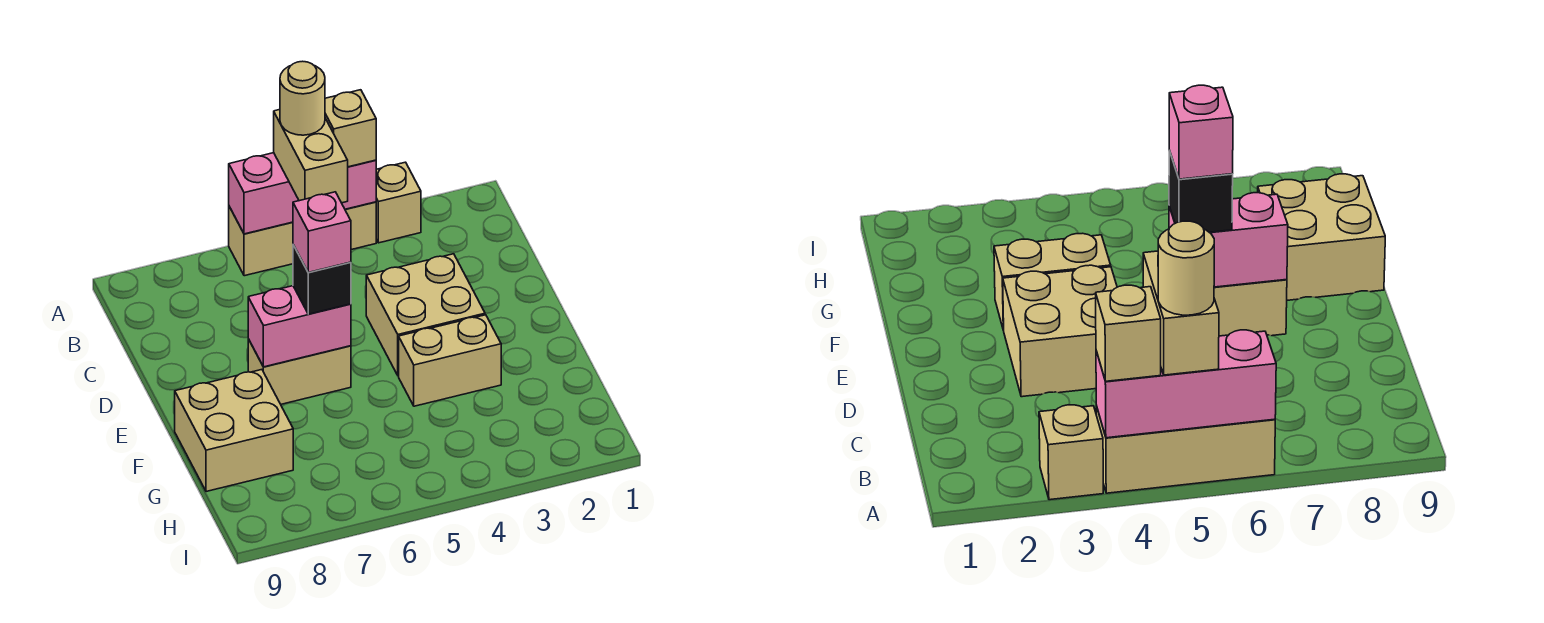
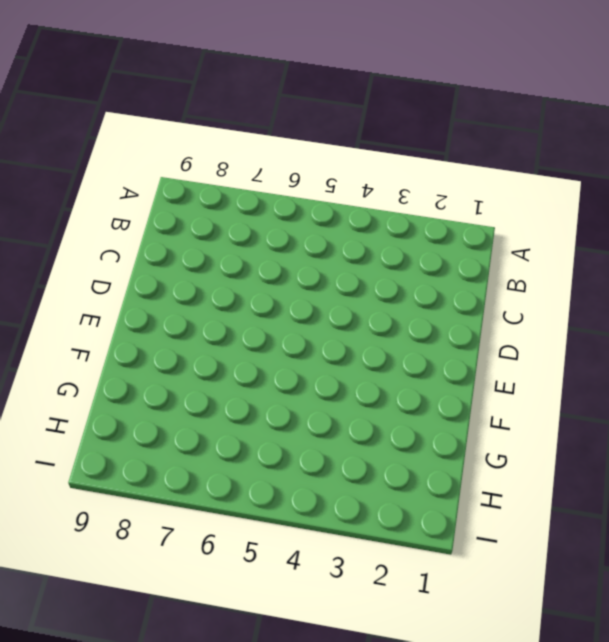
none -> tan brick A3 level 1
none -> tan brick A4:A6 level 1
none -> tan brick D3:E4 level 1

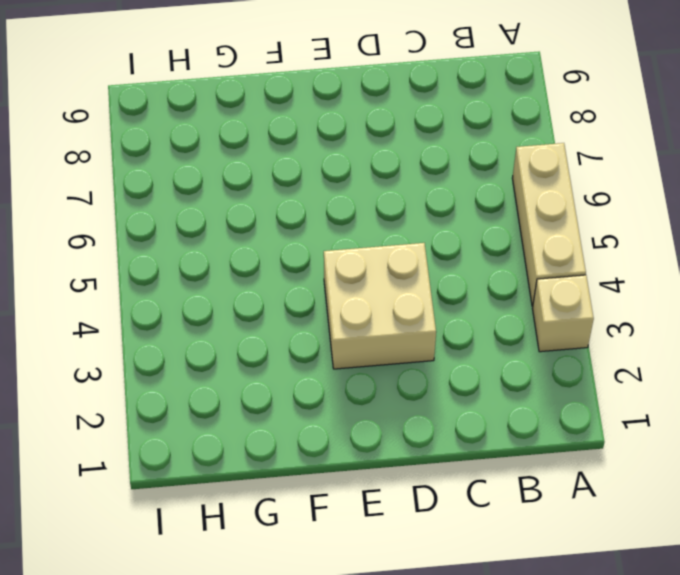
none -> tan brick E6:E7 level 1
none -> tan brick F3:F4 level 1
none -> tan brick F8:G9 level 1

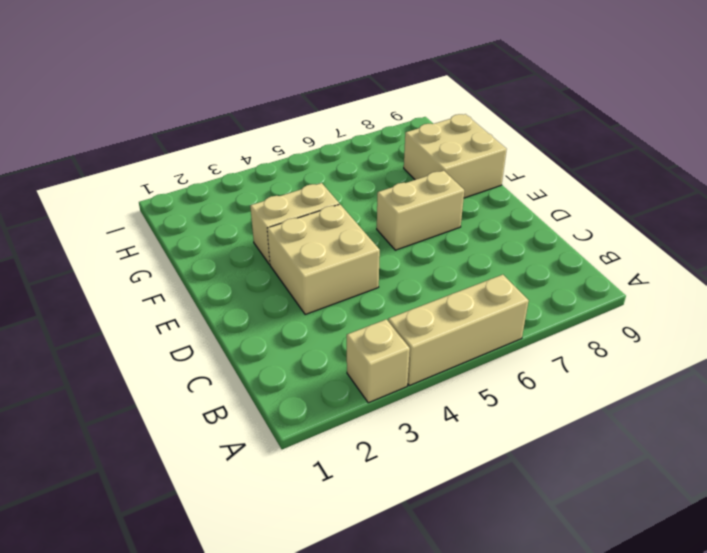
none -> pink brick A4:A6 level 2
none -> pink brick E6:E7 level 2
none -> tan brick A4 level 3

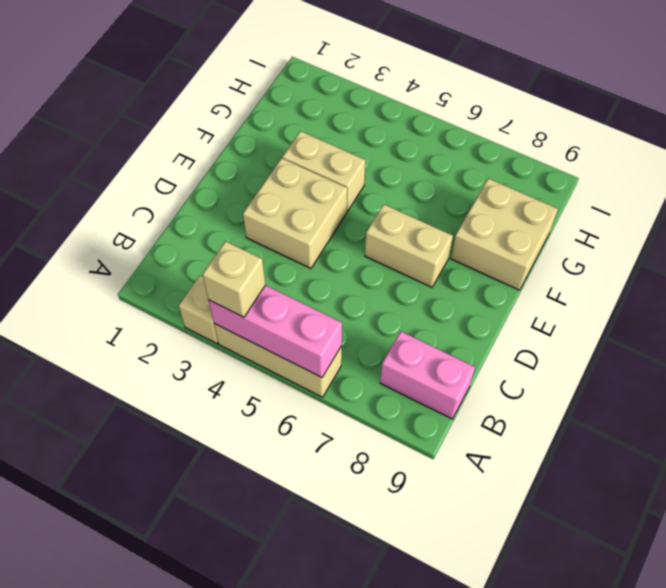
pink brick B8:B9 level 1 -> pink brick E6:E7 level 2
none -> tan brick A5:B5 level 3
none -> black brick E6 level 3
none -> tan round brick A5 level 4

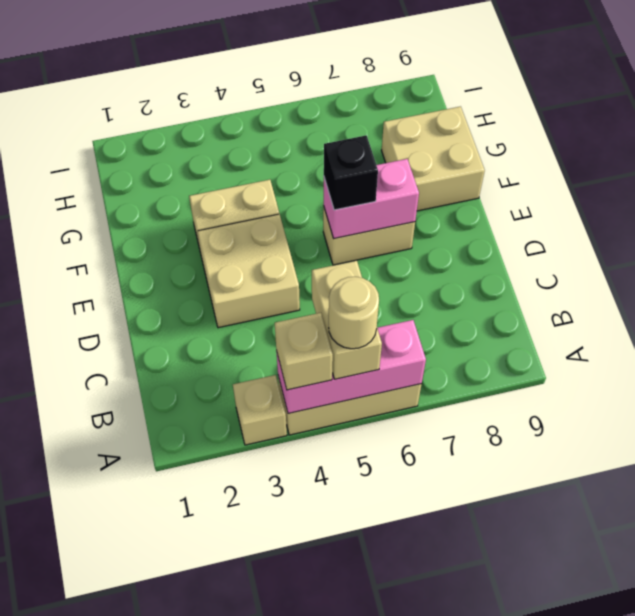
none -> pink brick E6 level 4

